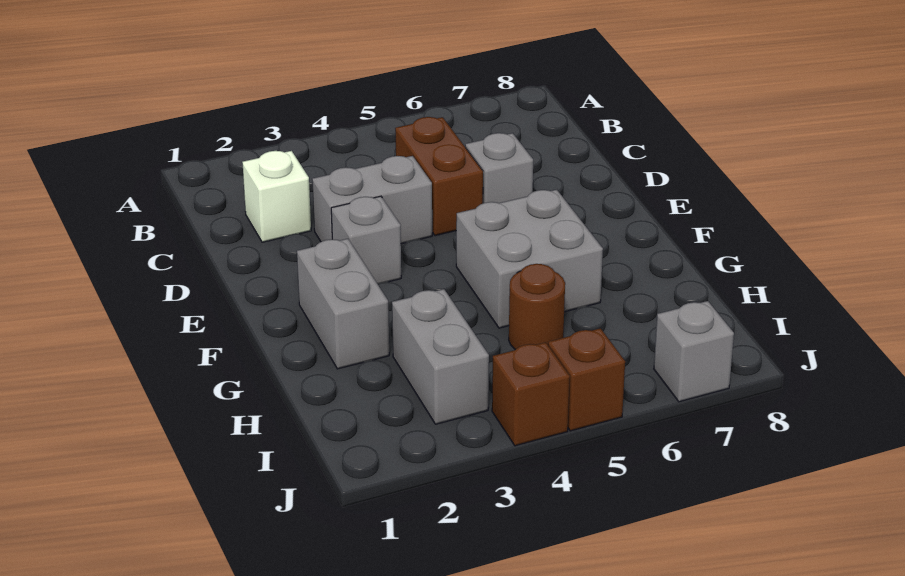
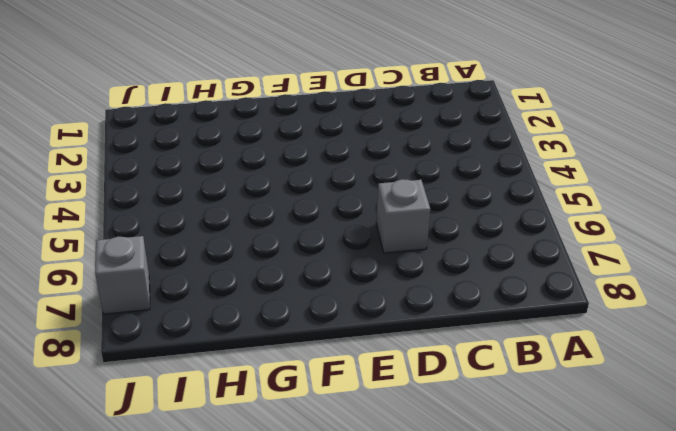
none -> white brick C2 level 1
none -> brown brick C5:D5 level 1
none -> grey brick D3:D4 level 1

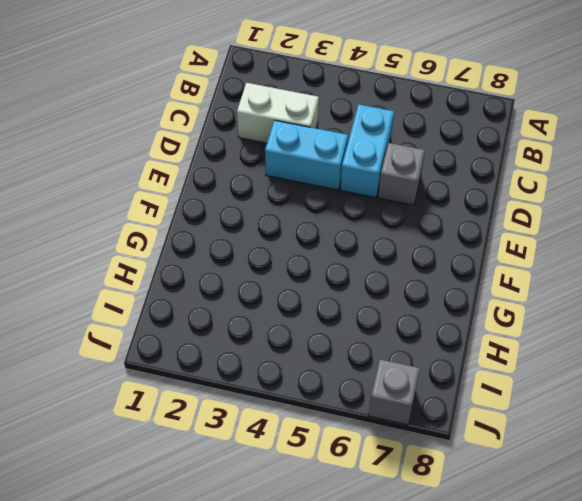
white brick C2:C3 level 1 -> white brick C2 level 1
cyan brick C5:D5 level 1 -> brown brick C5:D5 level 1
cyan brick D3:D4 level 1 -> grey brick D3:D4 level 1
none -> grey brick E3 level 1
none -> grey brick F2:G2 level 1
none -> grey brick F5:G6 level 1

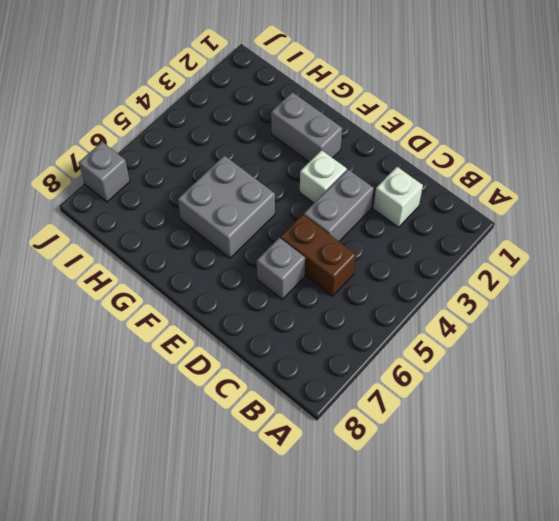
white brick E3 level 1 -> grey brick E3 level 1
none -> grey brick H3:I3 level 1
none -> brown round brick H5 level 1
none -> brown brick J4 level 1

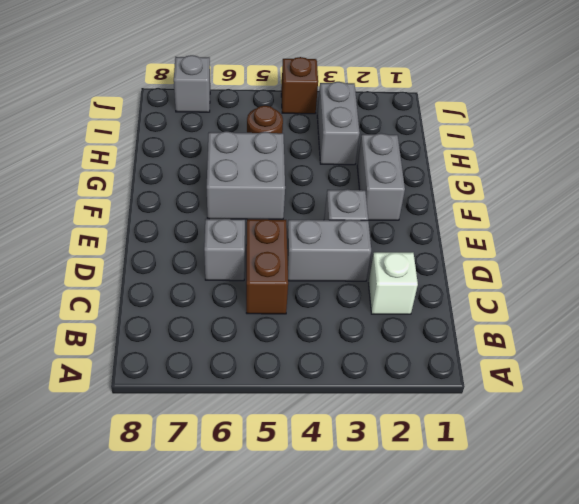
none -> brown brick J5 level 1

